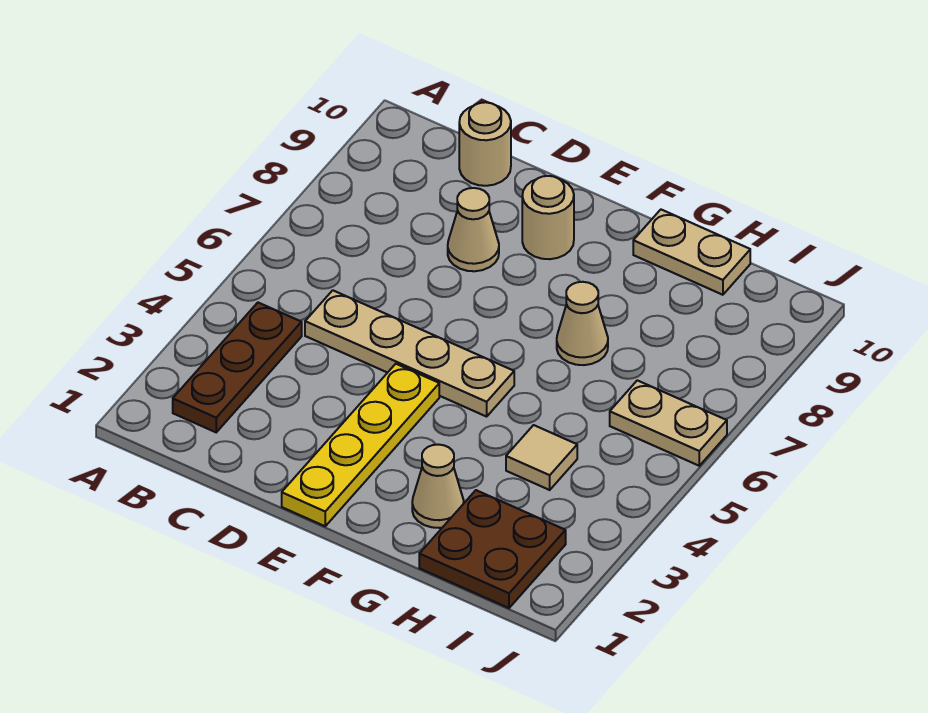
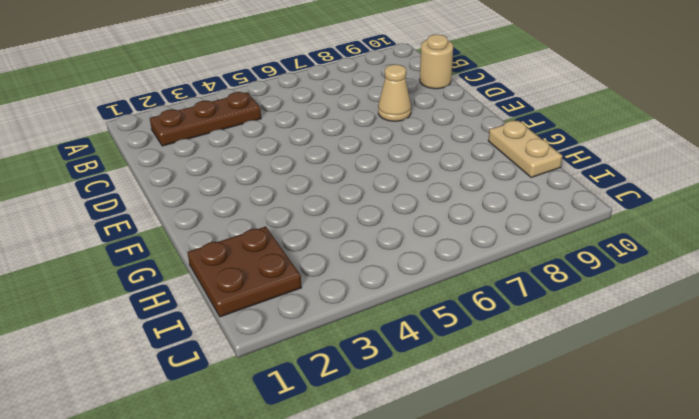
none -> tan plate C5:F5 level 1
none -> yellow plate E1:E4 level 1
none -> tan round brick E9 level 1

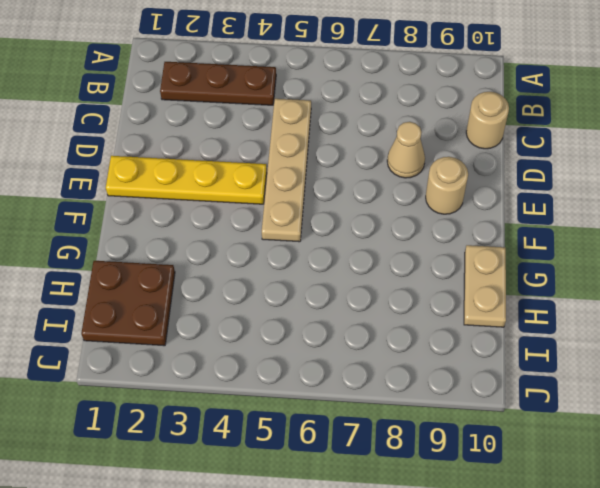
none -> tan cone G2 level 1
none -> tan cone G7 level 1
none -> tan tile H4 level 1

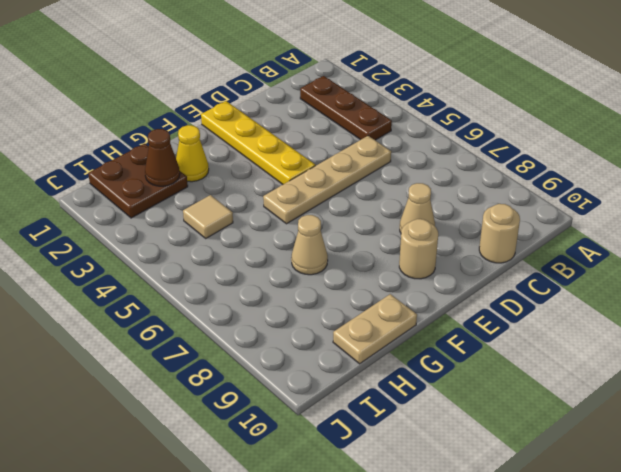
yellow cone G2 level 1 -> tan cone G2 level 1
brown cone H2 level 2 -> none
none -> tan plate I6:J6 level 1

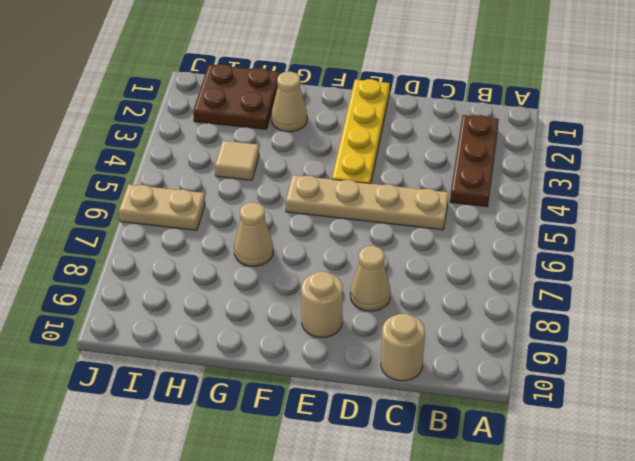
none -> tan plate G10:H10 level 1

